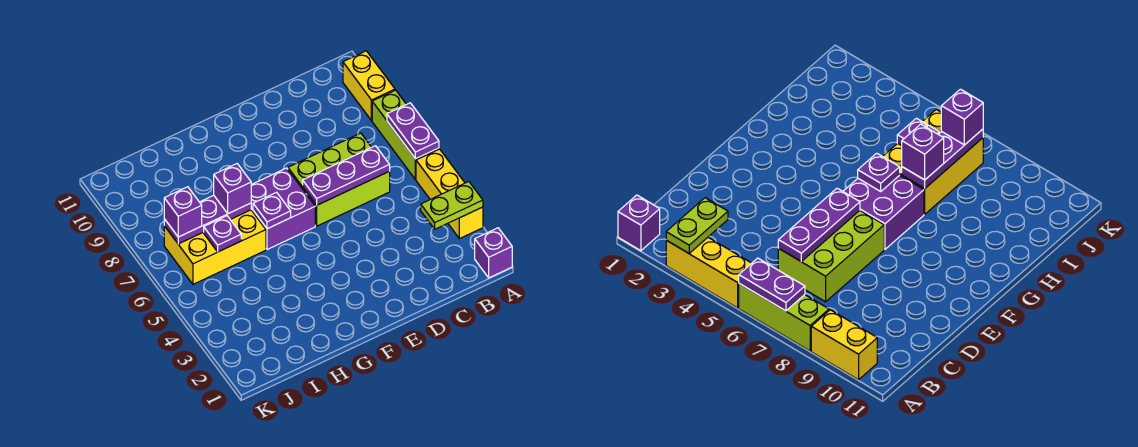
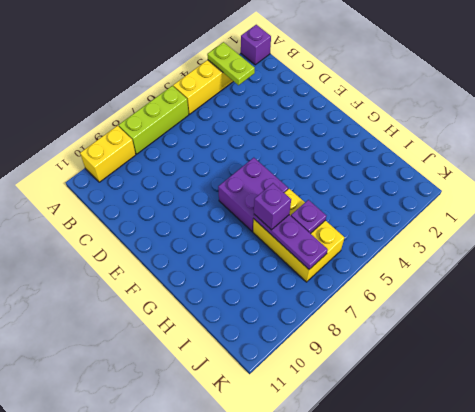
none -> lime brick C6:E7 level 1
none -> purple plate A6:A7 level 2
none -> purple plate C6:E6 level 2

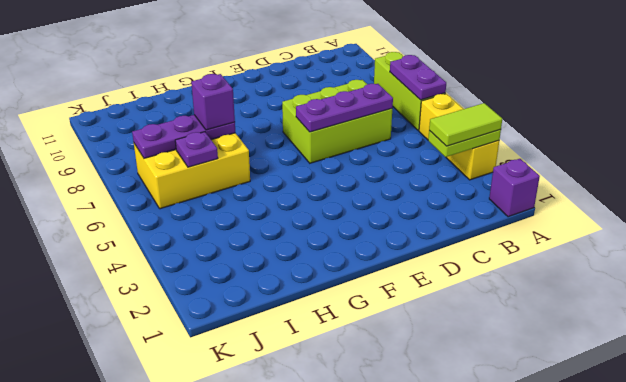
lime tile A3:B3 level 3 -> none
none -> yellow brick A9:A10 level 1
none -> purple brick F6:G7 level 1
none -> purple plate G6 level 2

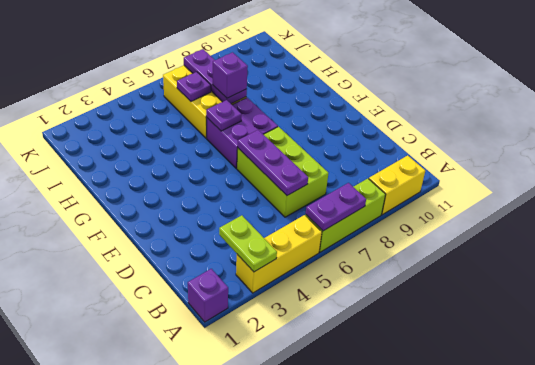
none -> purple brick J7 level 3

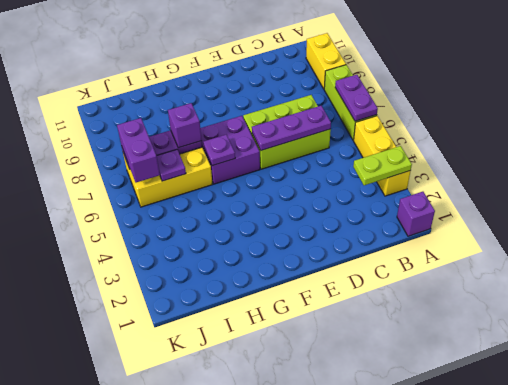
purple brick J6:J7 level 3 -> purple brick J7 level 3

